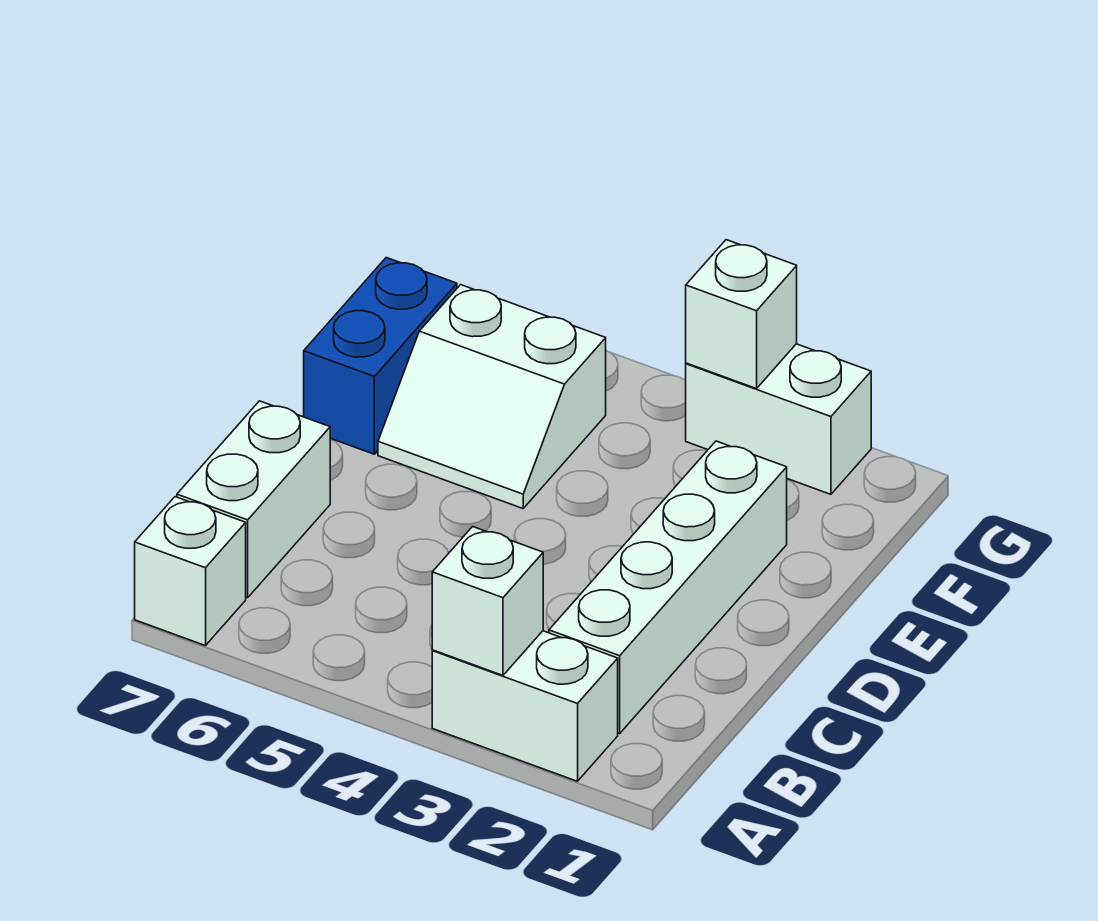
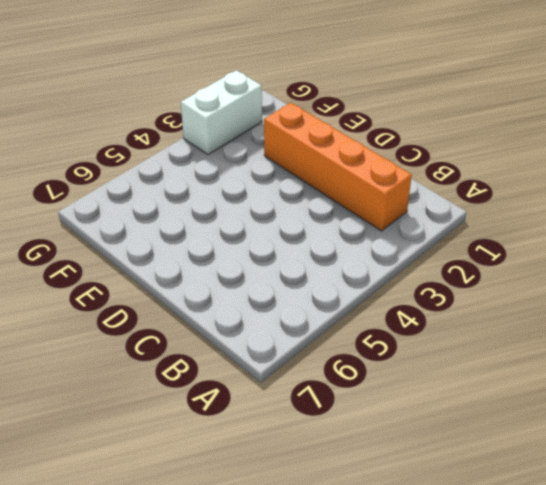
orange brick B2:E2 level 1 -> white brick B2:E2 level 1
none -> white brick A2:A3 level 1
none -> white brick A7 level 1

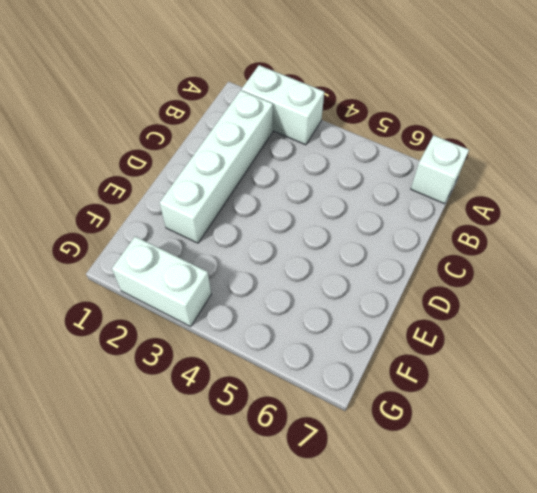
none -> white brick B7:C7 level 1
none -> white slope E5:F6 level 1 top F

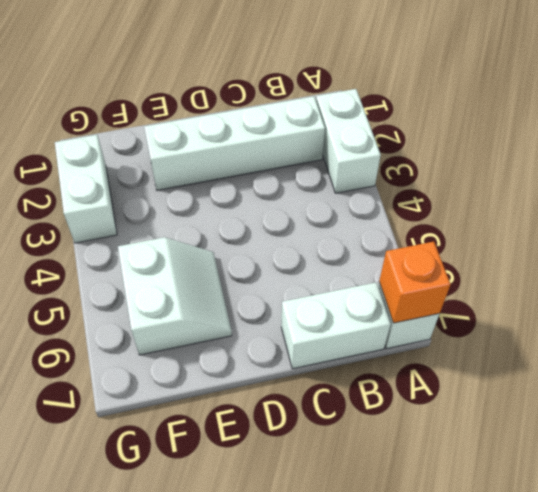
orange brick A7 level 2 -> none
none -> blue brick E7:F7 level 1
none -> white brick A3 level 2

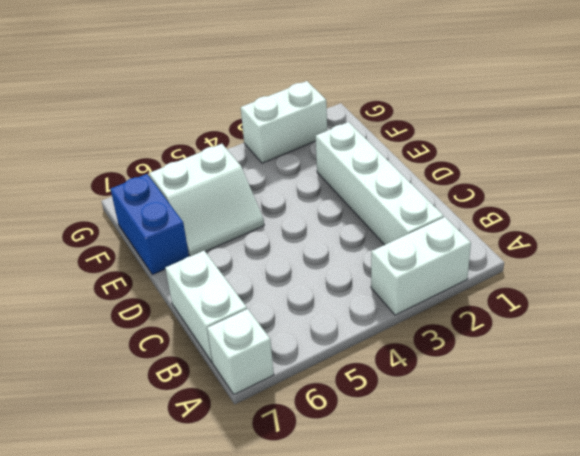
none -> white brick A3 level 2
none -> white brick G3 level 2

